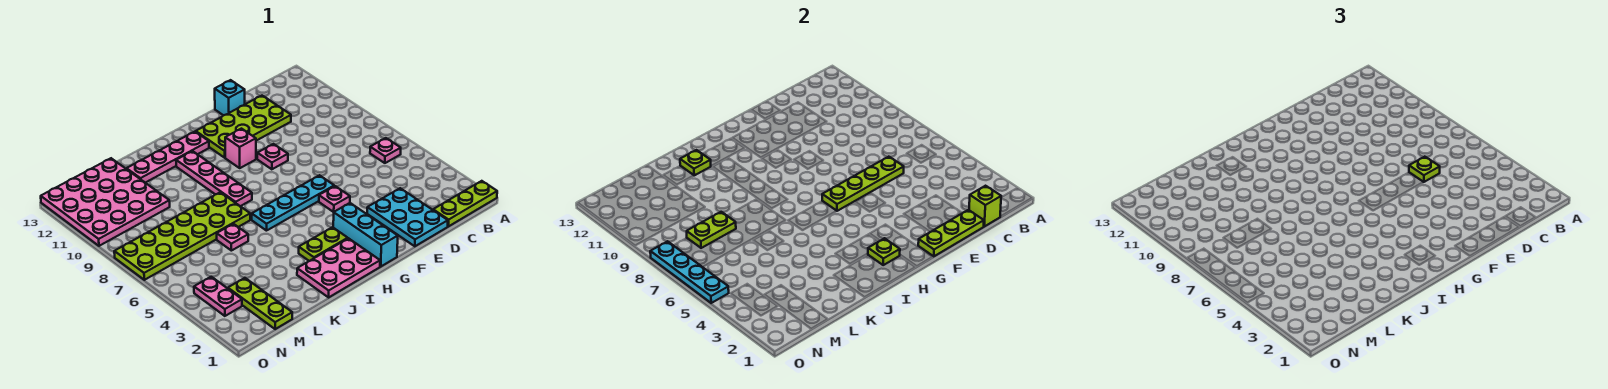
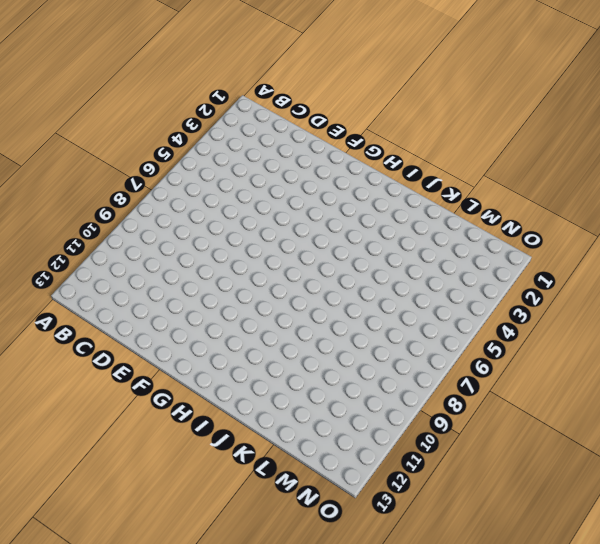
none -> lime plate A1:C1 level 1
none -> pink plate B6 level 1
none -> cyan plate D1:E3 level 1

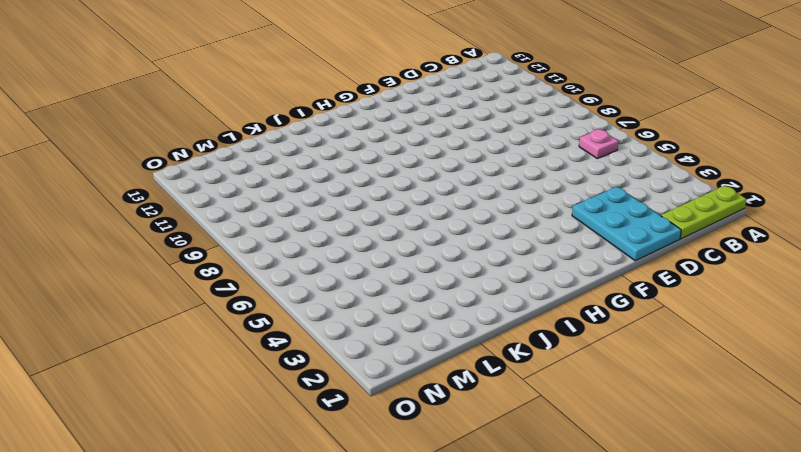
none -> lime plate D11:G12 level 1
none -> cyan brick E13 level 1
none -> pink plate F5 level 1

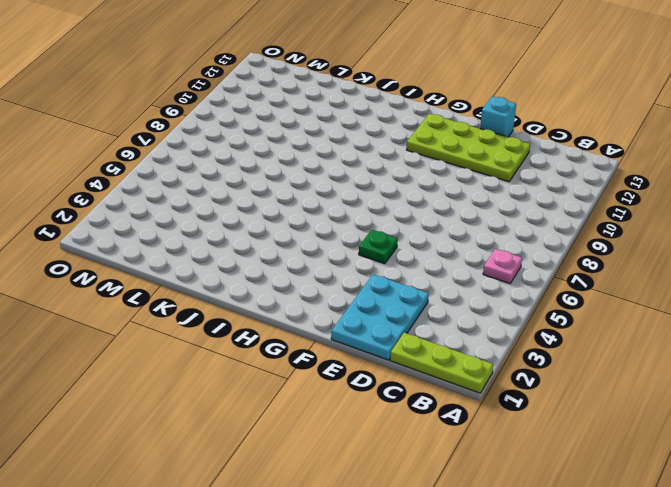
green plate F5 level 1 -> pink plate F5 level 1
none -> cyan plate F6:I6 level 1
none -> pink plate F9 level 1
none -> cyan brick G1:G3 level 1

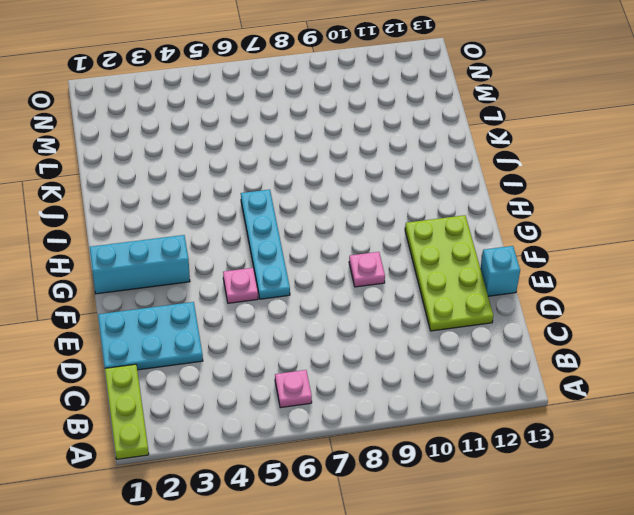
none -> pink brick G10 level 1
none -> pink plate H1:J2 level 1
none -> lime plate H3:I3 level 1

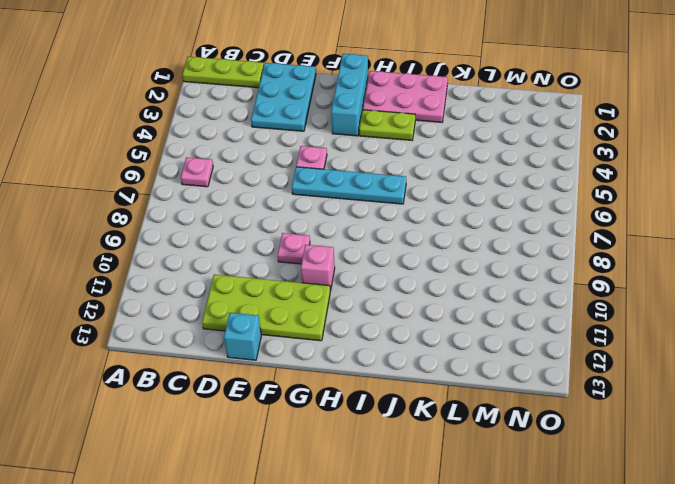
none -> pink plate H12:K12 level 1
none -> pink plate I8:I11 level 1
none -> lime plate J7:O8 level 1

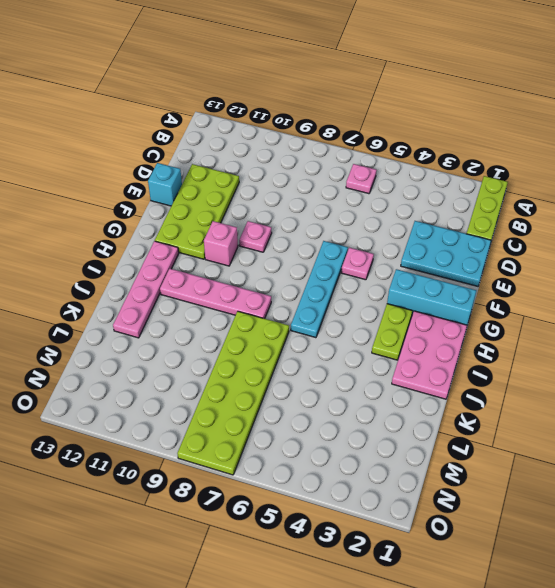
none -> pink plate K6 level 1
none -> pink plate L10:O13 level 1
none -> lime plate M1:M3 level 1

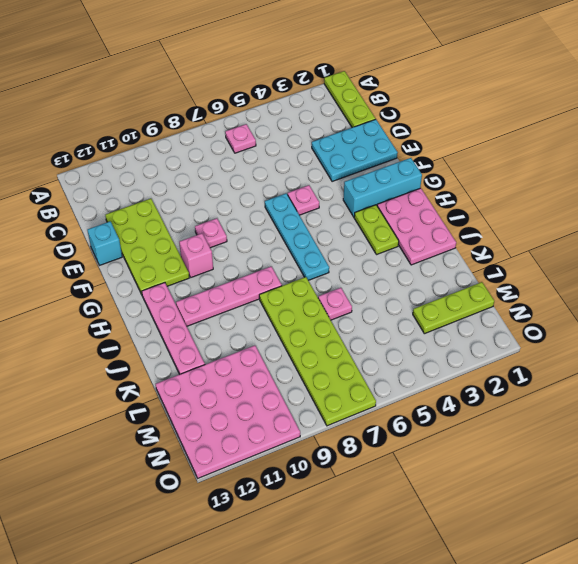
none -> pink plate N3:N4 level 1
none -> lime brick C1 level 2
none -> lime plate D1:F1 level 2

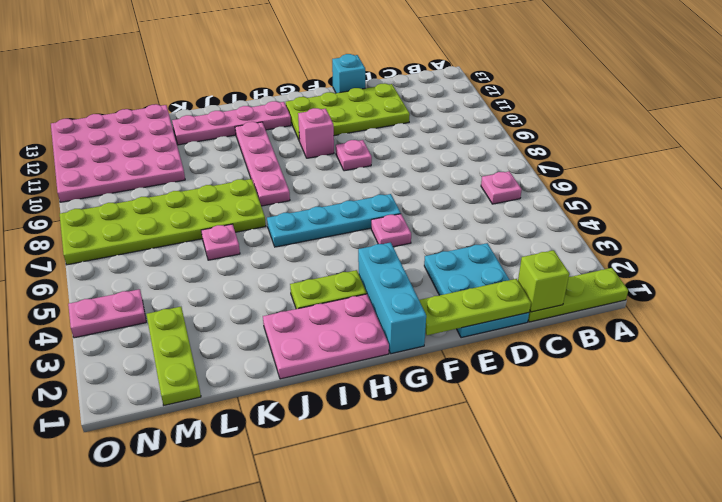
pink plate N4:O4 level 1 -> pink plate N3:N4 level 1
none -> lime plate D6:G6 level 2
none -> lime plate H2 level 2
none -> lime plate J12 level 2

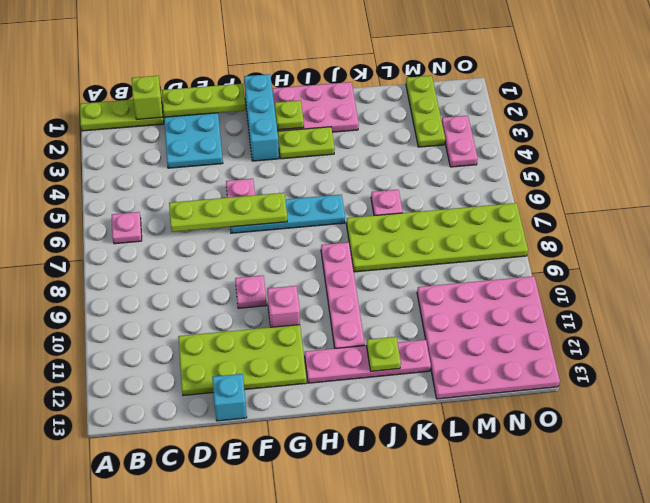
none -> lime plate L8:M8 level 2
none -> cyan plate O5:O8 level 2
none -> lime plate D6 level 3

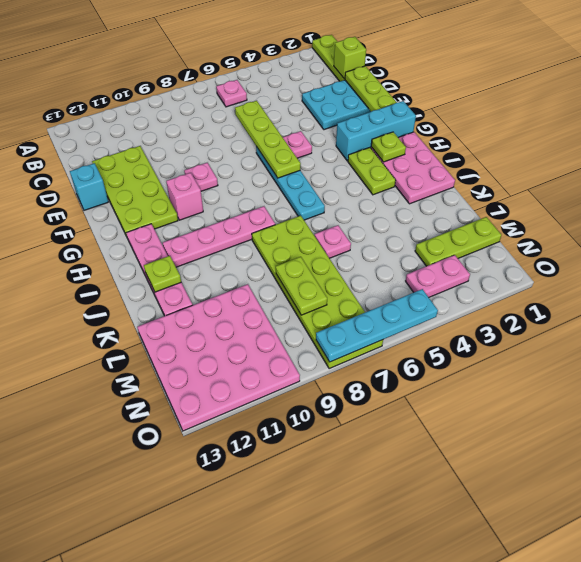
none -> lime plate D6 level 3

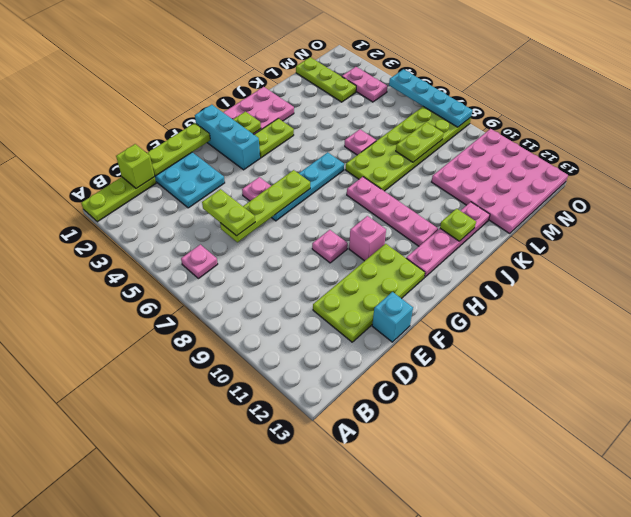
lime plate D5:D6 level 3 -> lime plate D6 level 3

